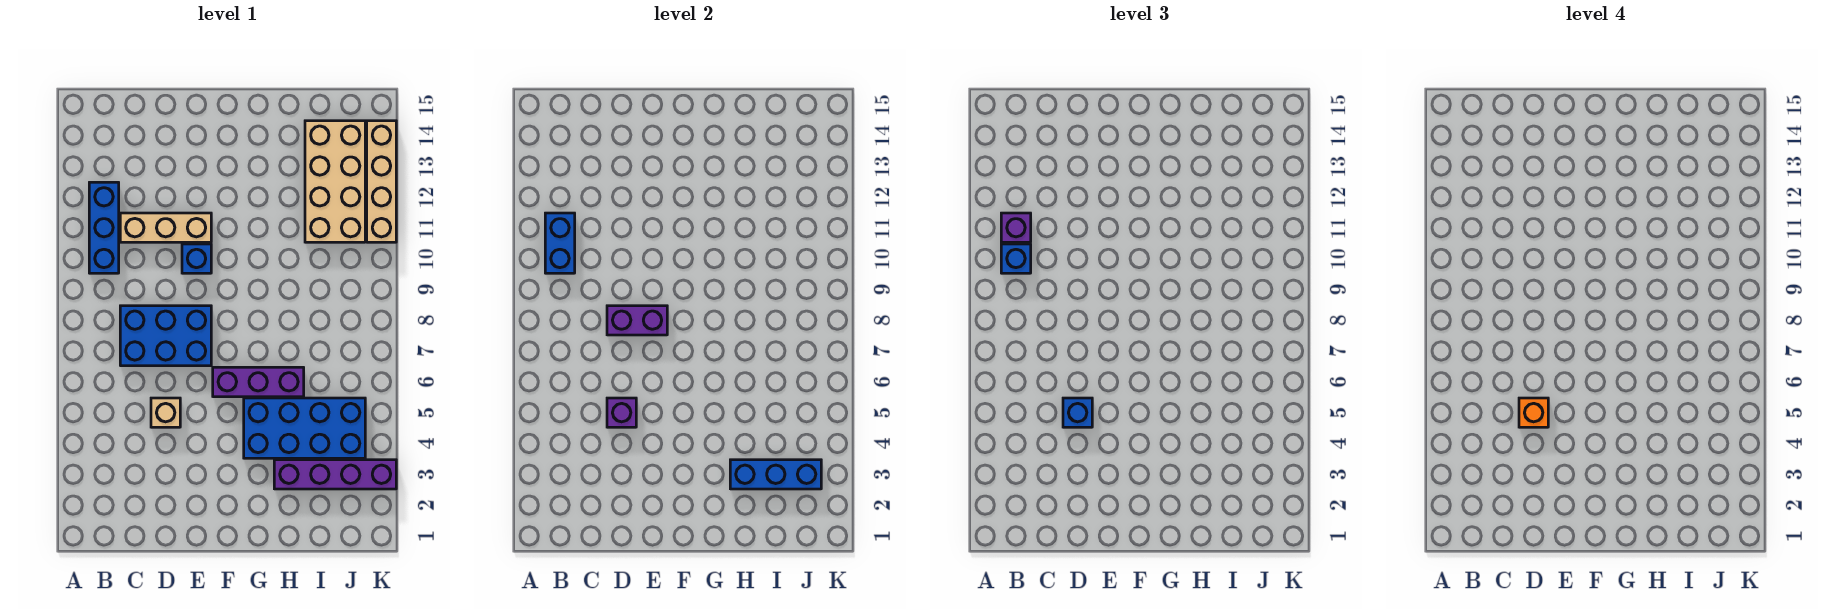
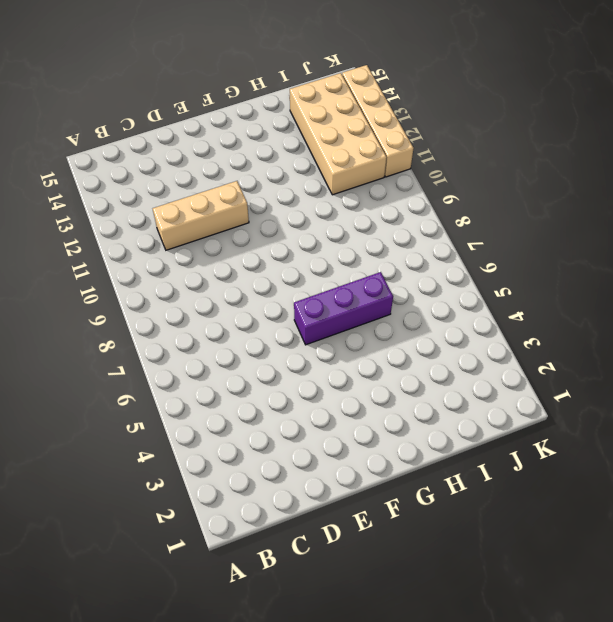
none -> blue brick B10:B12 level 1
none -> blue brick C7:E8 level 1
none -> tan brick D5 level 1

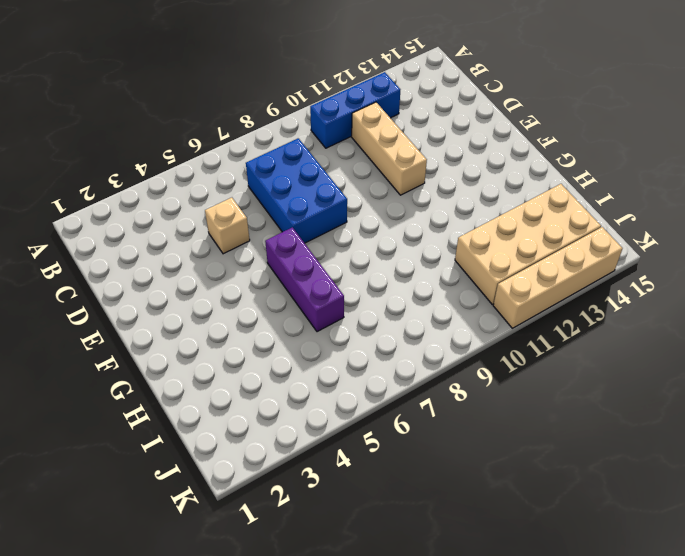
none -> blue brick E10 level 1
none -> blue brick G4:J5 level 1
none -> purple brick H3:K3 level 1

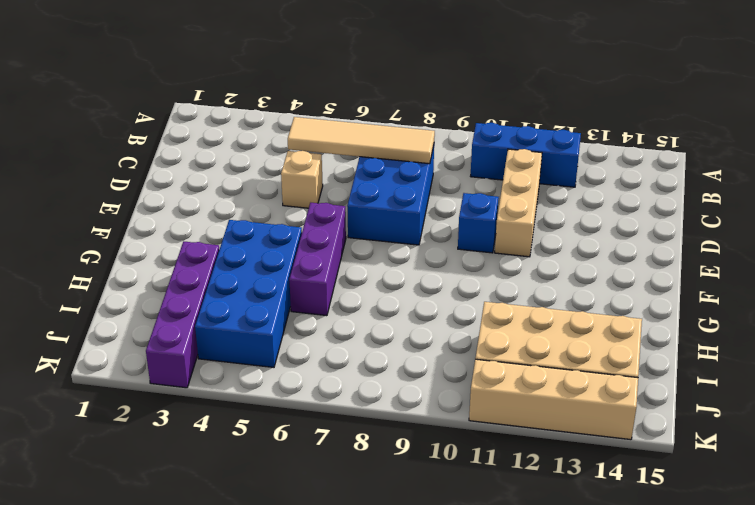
tan tile C5:C8 level 2 -> none
none -> blue brick B10:B11 level 2
none -> purple brick D5 level 2
none -> purple brick D8:E8 level 2

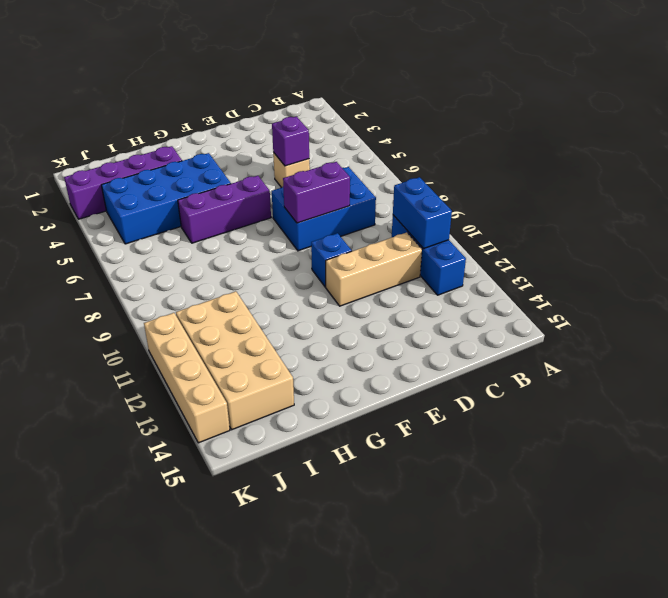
none -> blue brick H3:J3 level 2
none -> blue brick B10 level 3
none -> purple brick B11 level 3

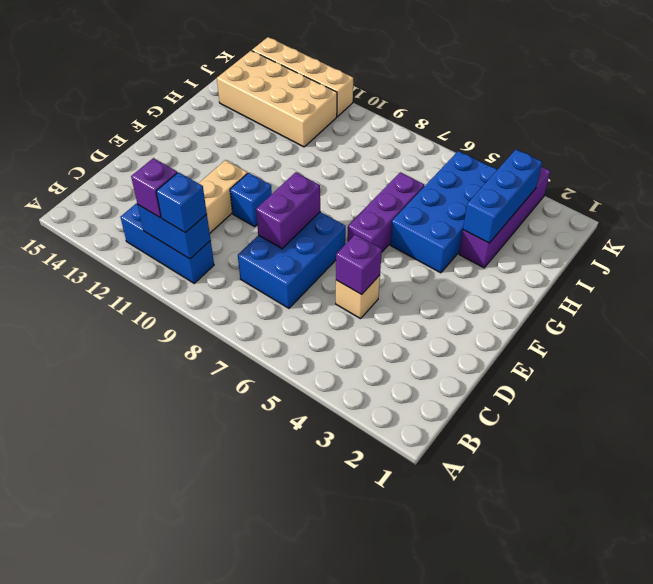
none -> blue brick D5 level 3
none -> orange brick D5 level 4

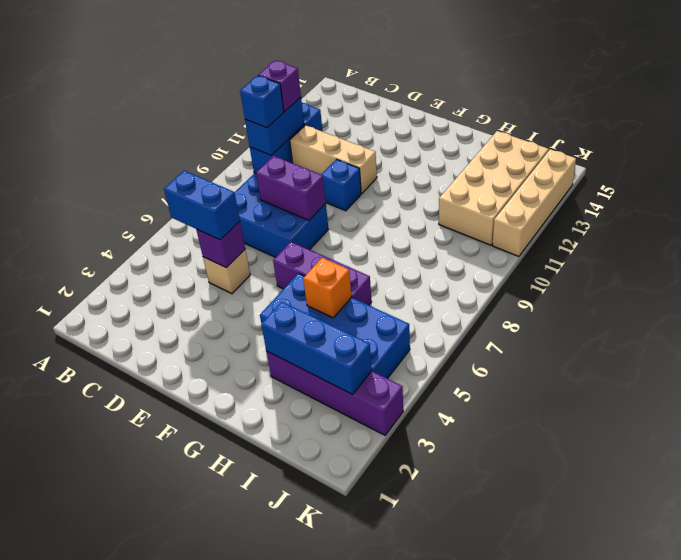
blue brick C5:D5 level 3 -> blue brick D5 level 3
orange brick H5 level 2 -> orange brick D5 level 4

